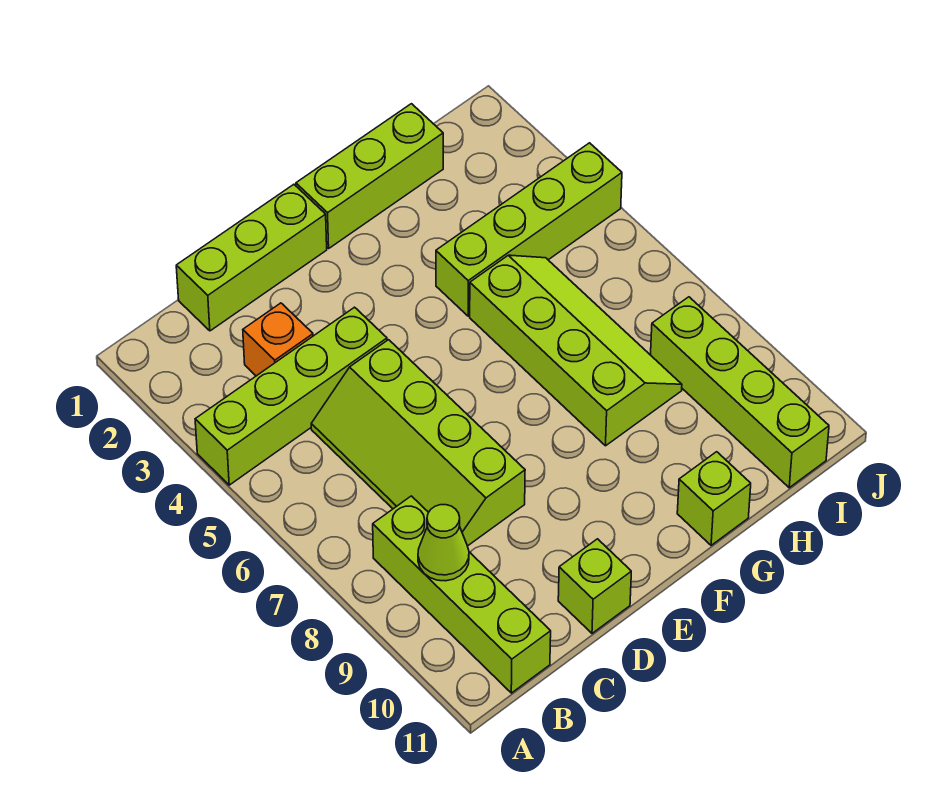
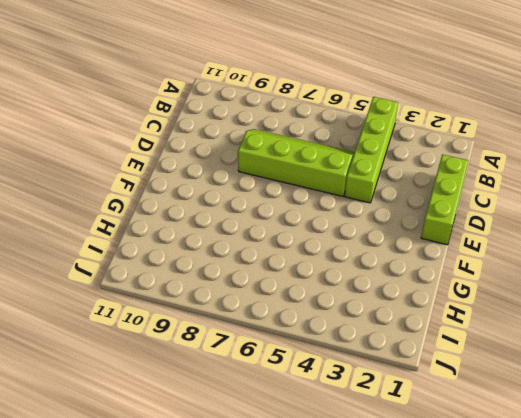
none -> lime brick B8:B11 level 1
none -> orange brick C3 level 1
none -> lime brick D11 level 1

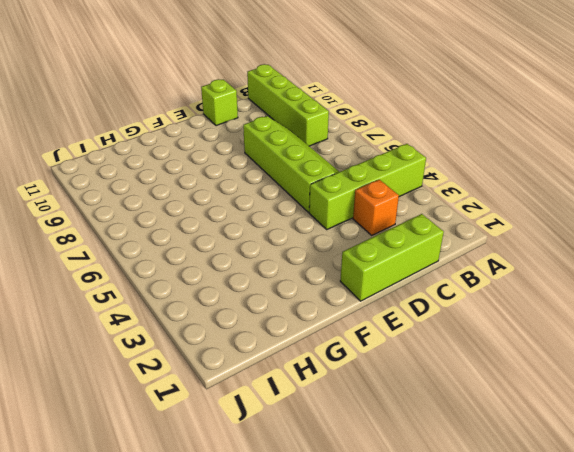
none -> lime brick F1:H1 level 1
none -> lime brick G4:J4 level 1
none -> lime slope G5:H8 level 1 top G

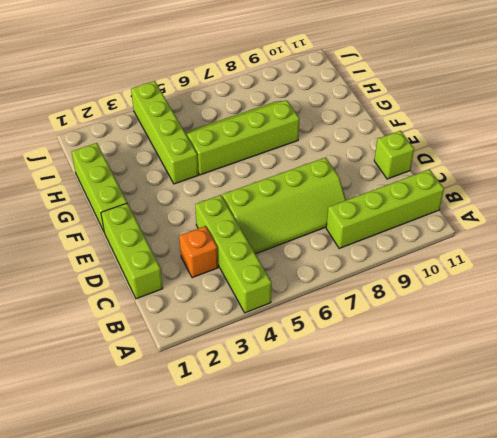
none -> lime brick G11 level 1
none -> lime brick I8:I11 level 1
none -> lime cone B9 level 2

